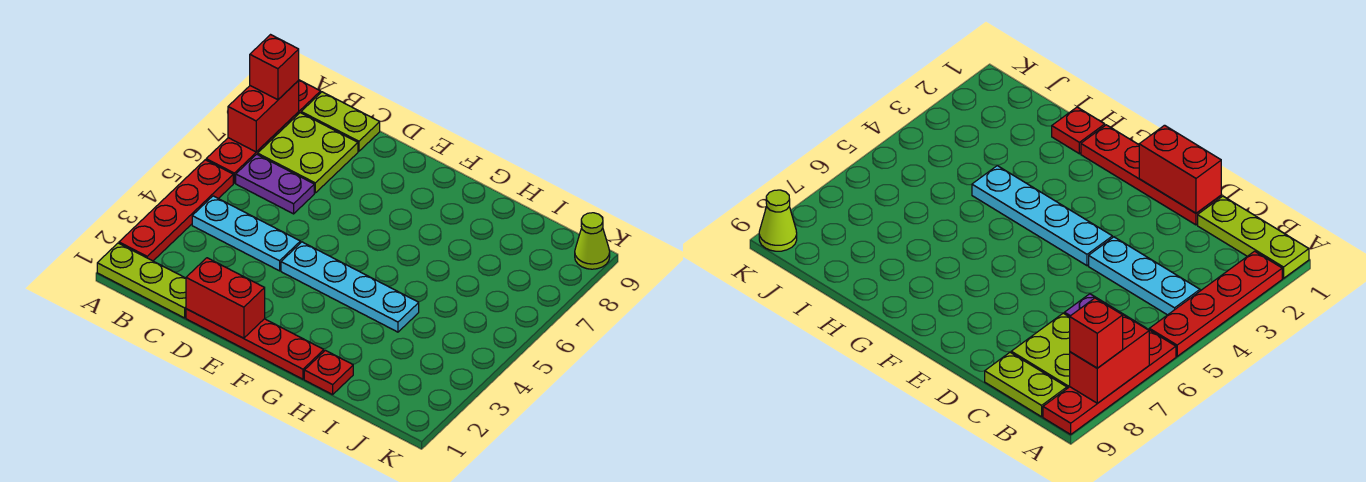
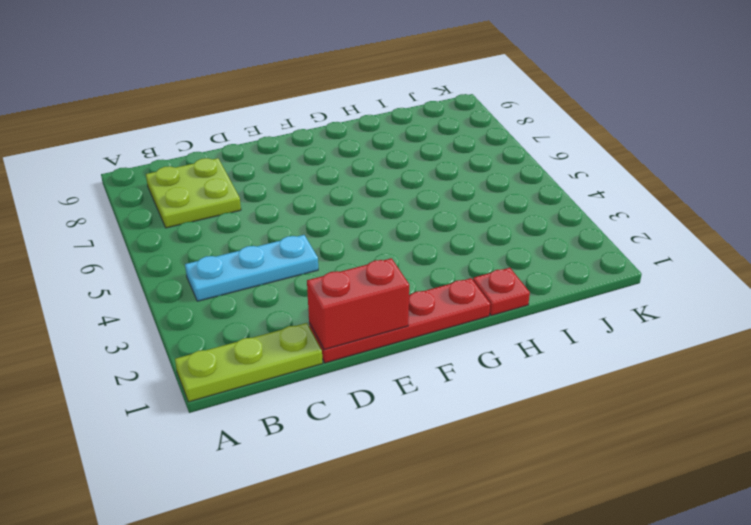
none -> red plate A2:A5 level 1
none -> red plate A6:A9 level 1
none -> purple plate B6:C6 level 1

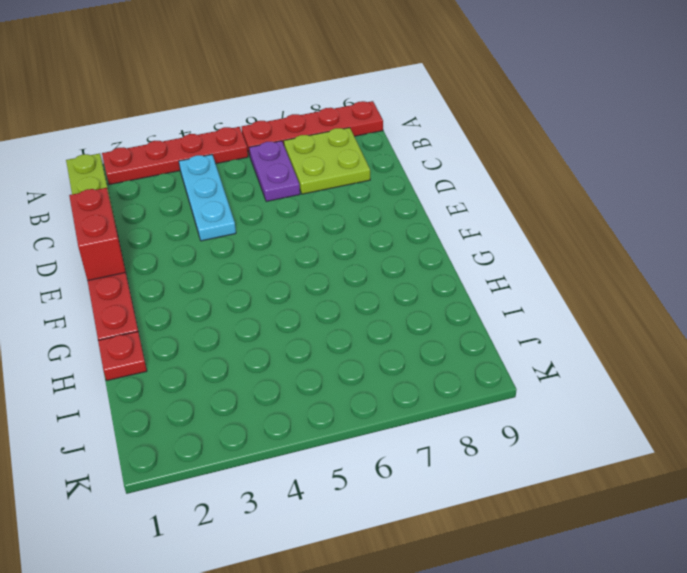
none -> lime plate B9:C9 level 1
none -> cyan plate E4:H4 level 1
none -> lime cone K9 level 1

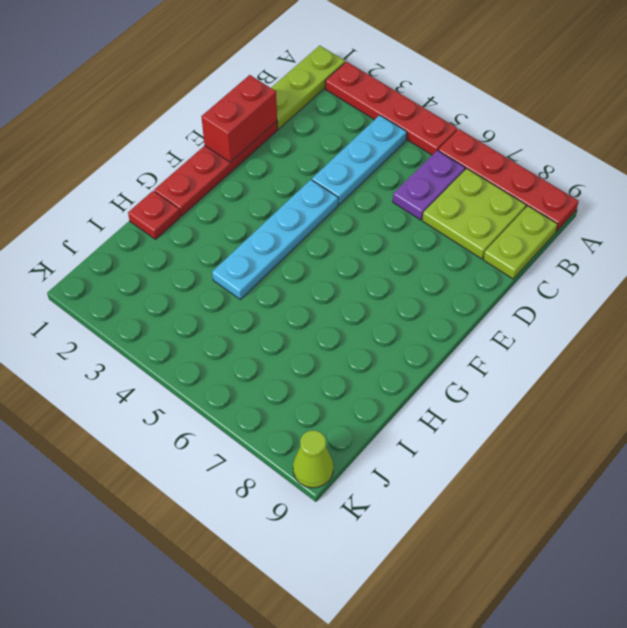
none -> red brick A7:A8 level 2
none -> red brick A8 level 3

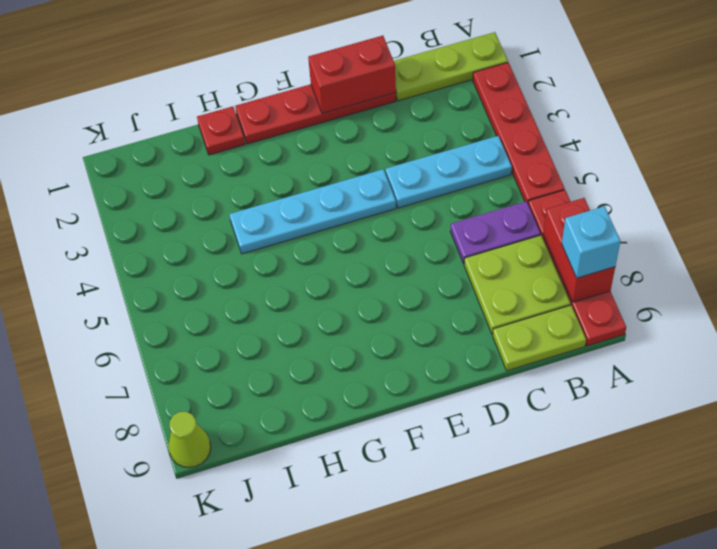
cyan brick A8 level 3 -> red brick A8 level 3

